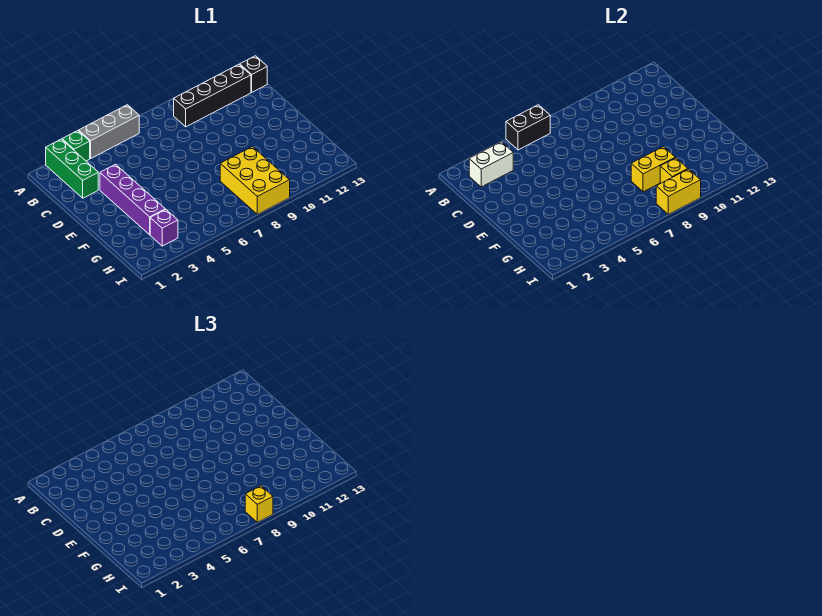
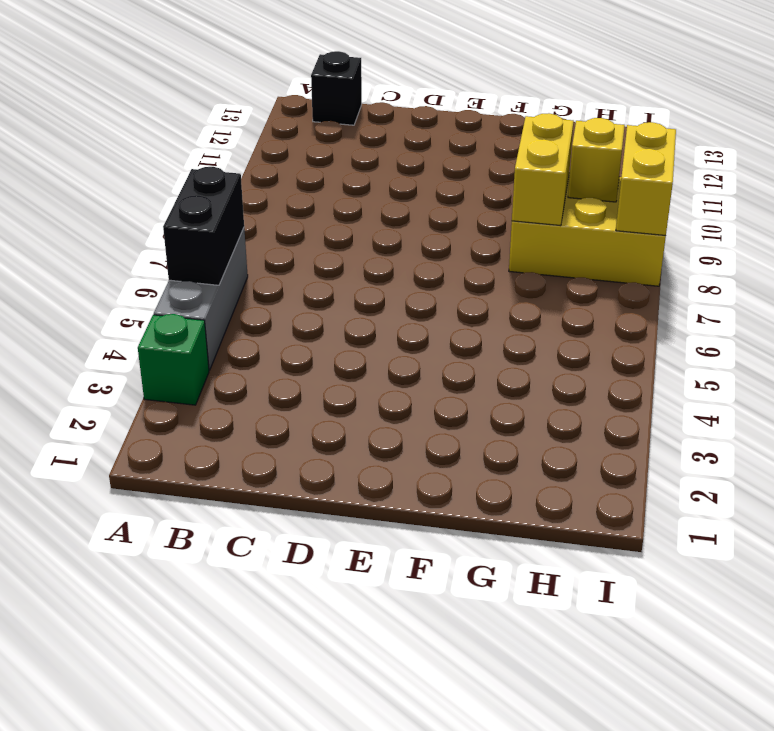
none -> green brick A2:C2 level 1
none -> black brick B9:B12 level 1
none -> purple brick D3:G3 level 1

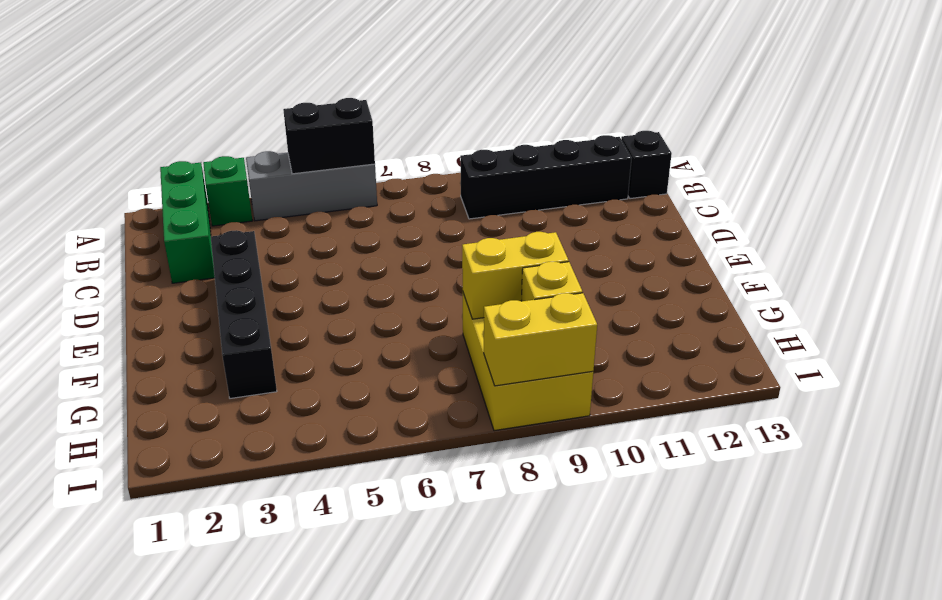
black brick D3:G3 level 1 -> purple brick D3:G3 level 1
none -> purple brick H3 level 1
none -> white brick B2:B3 level 2
none -> yellow brick I8 level 3

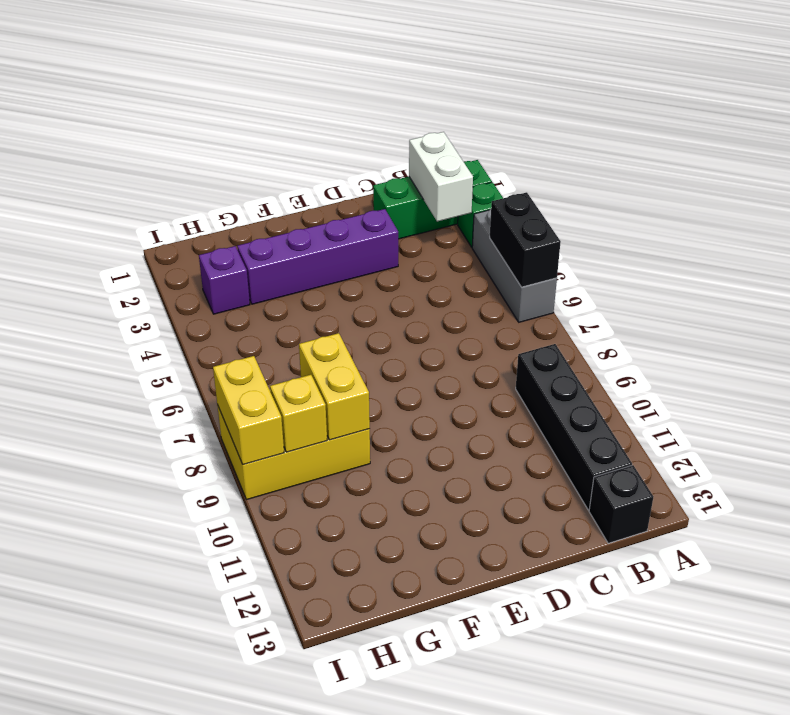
none -> yellow brick I8 level 3

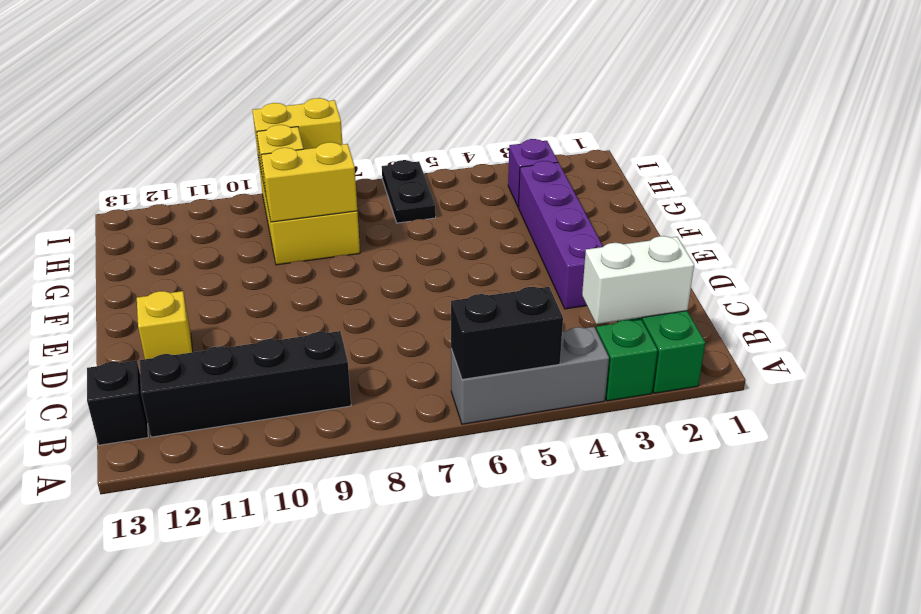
yellow brick D12 level 1 -> yellow brick I8 level 3
black plate H6:I6 level 1 -> none

